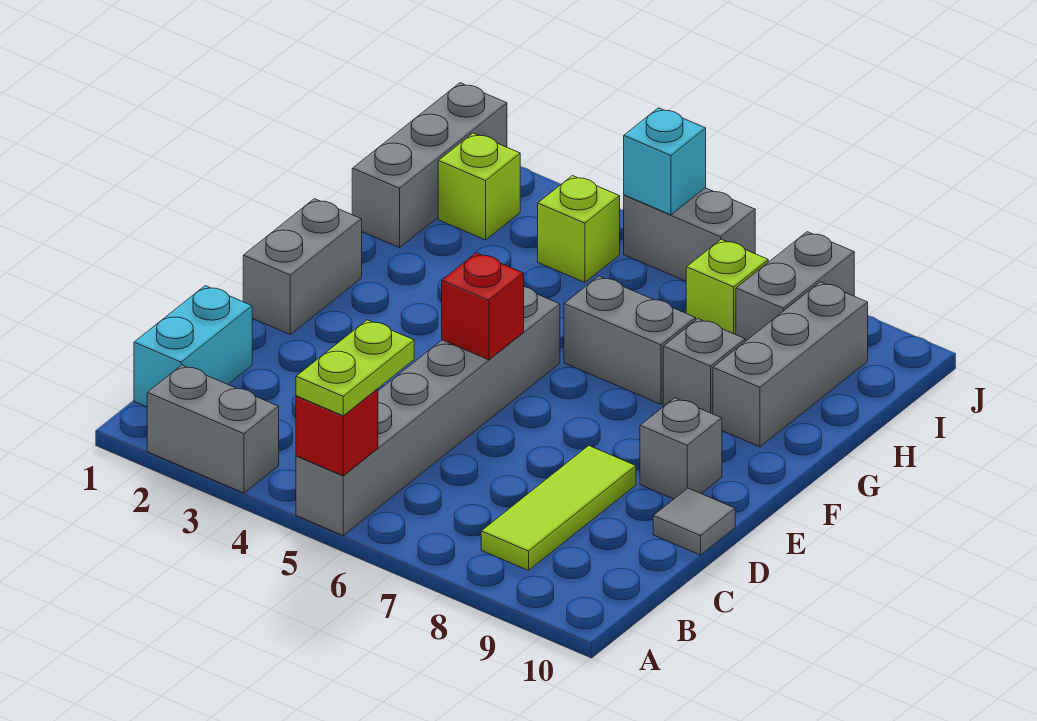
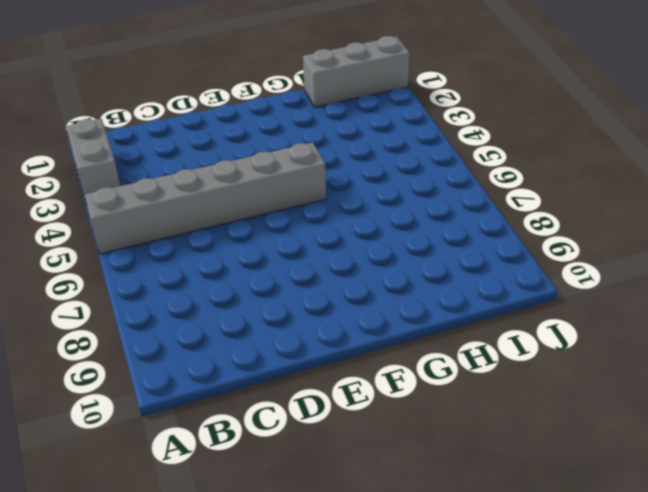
none -> cyan brick B1:C1 level 1
none -> lime tile B8:D8 level 1
none -> grey tile D10 level 1

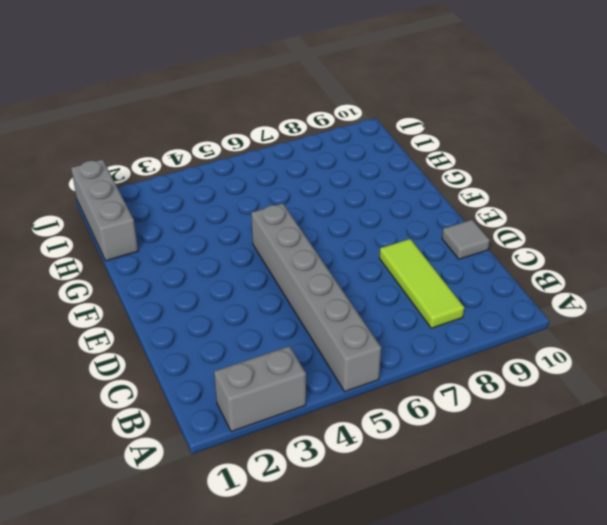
none -> cyan brick B1:C1 level 1
none -> grey brick E1:F1 level 1
none -> grey brick E9 level 1

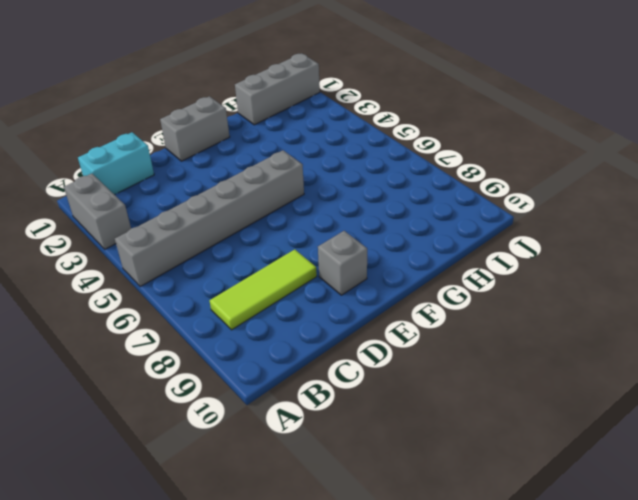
none -> grey tile D10 level 1
none -> grey brick G6:G7 level 1
none -> grey brick G8 level 1

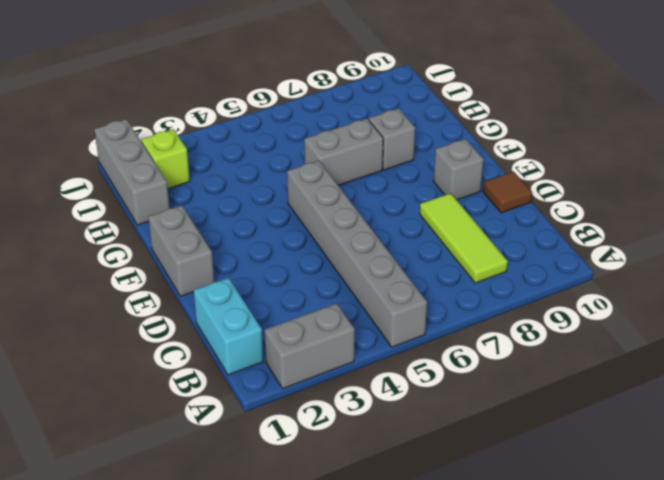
brown tile D10 level 1 -> grey tile D10 level 1
none -> grey brick G9:I9 level 1
none -> lime brick I4 level 1
none -> lime brick I7 level 1

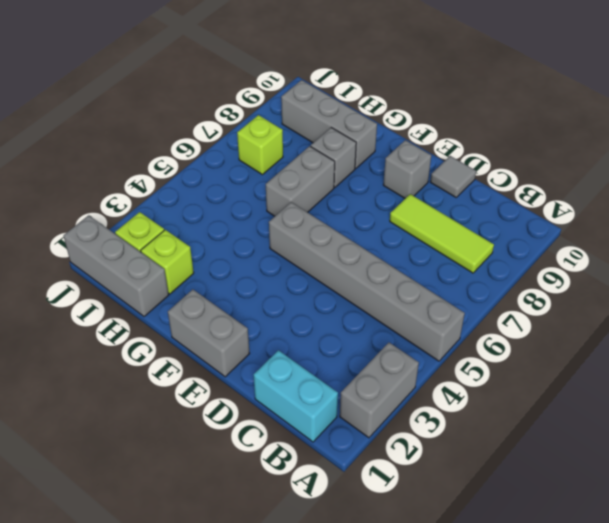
lime brick H2 level 1 -> lime brick I4 level 1
none -> grey brick I8:J8 level 1
none -> grey brick J5:J6 level 1
none -> red brick A5 level 2

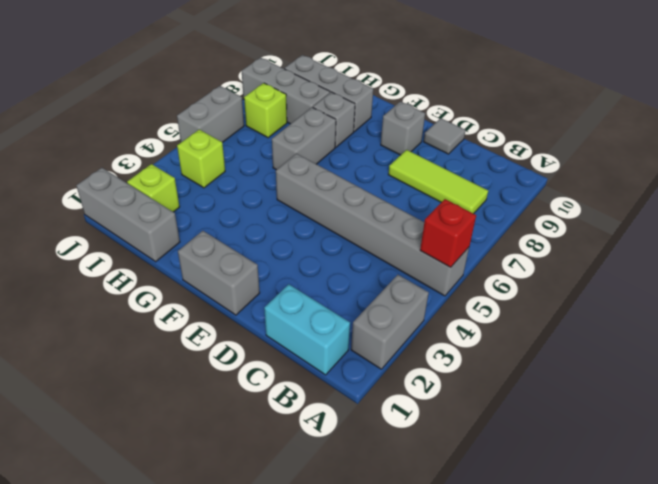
grey brick H8:J8 level 1 -> grey brick I8:J8 level 1
none -> red brick E5 level 2
none -> cyan brick J5 level 2
none -> lime plate A5:B5 level 3

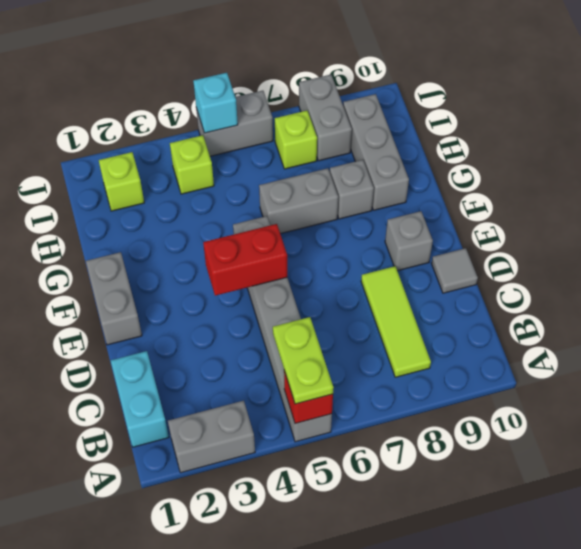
red brick E4:E5 level 2 -> red brick E5 level 2
none -> grey brick H1:J1 level 1

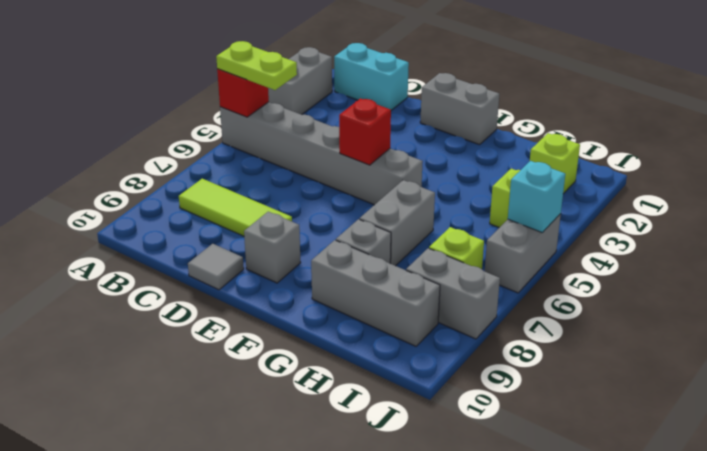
none -> grey brick H1:J1 level 1

